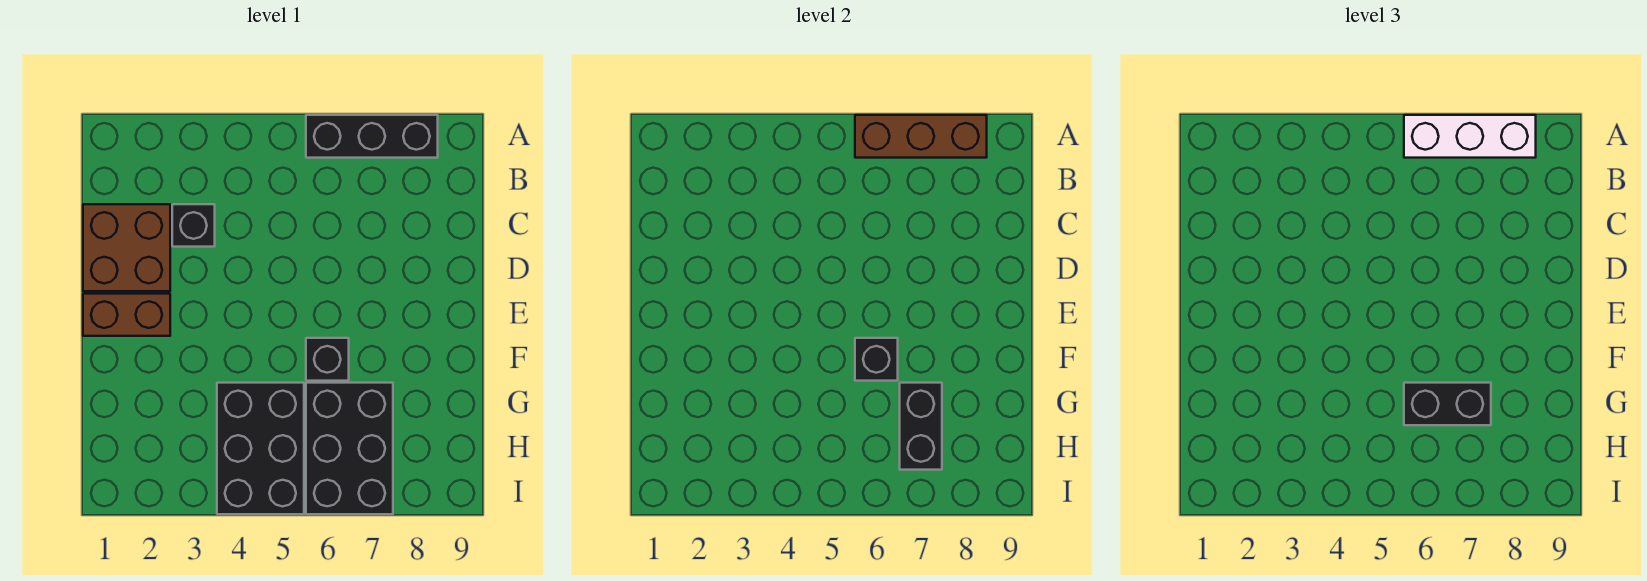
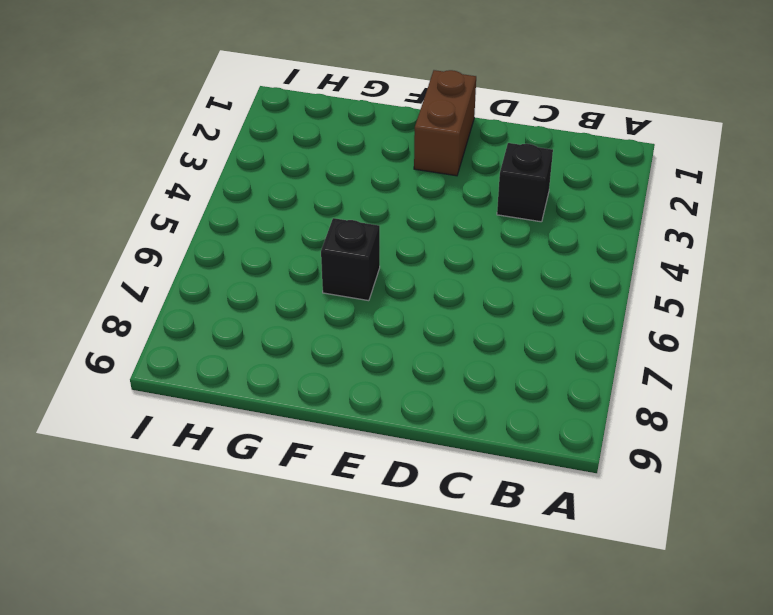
none -> black brick A6:A8 level 1
none -> brown brick C1:D2 level 1
none -> black brick G4:I5 level 1

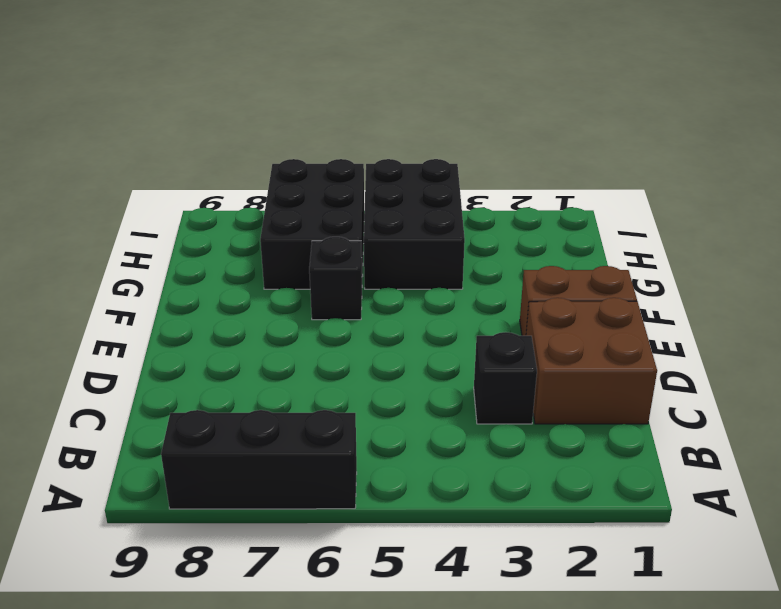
none -> brown brick A6:A8 level 2
none -> black brick F6 level 2
none -> black brick G7:H7 level 2

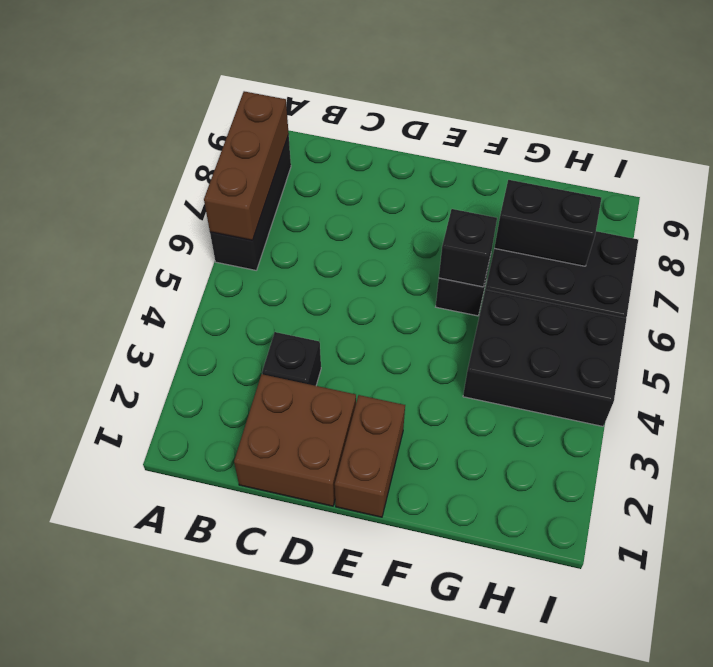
none -> white brick A6:A8 level 3
none -> black brick G6:G7 level 3

